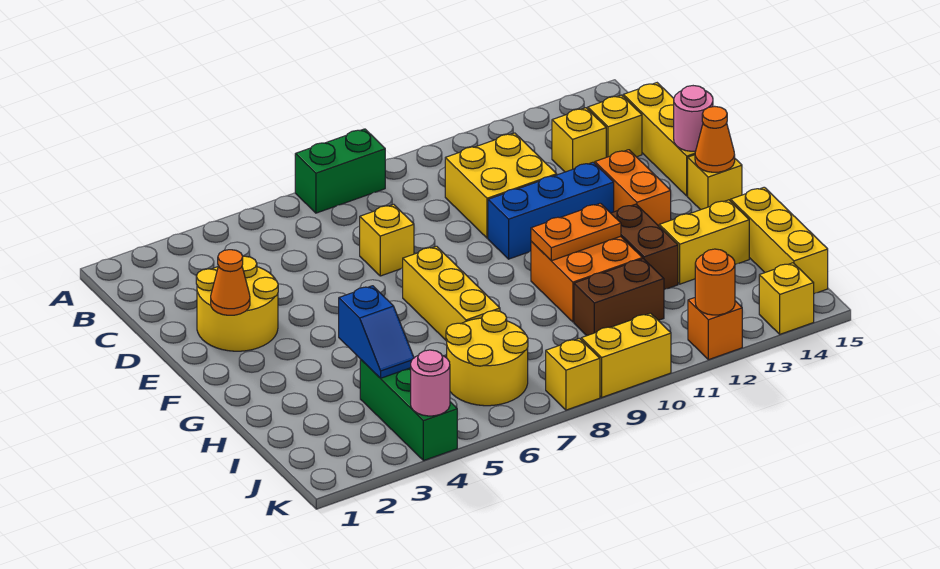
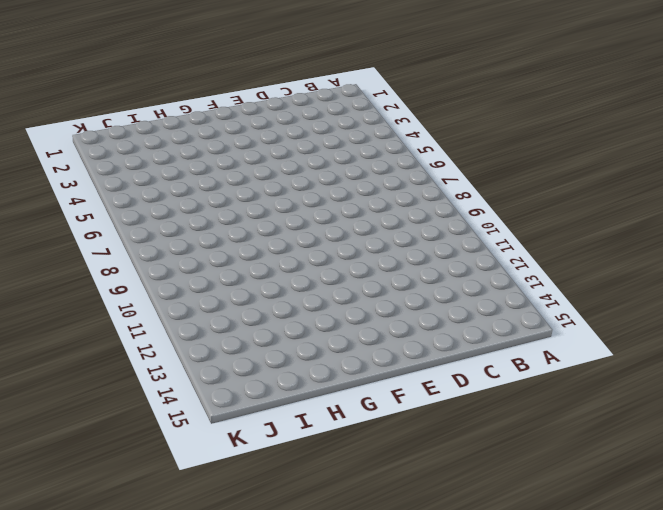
none -> green brick A7:A8 level 1
none -> yellow brick C10:D11 level 1
none -> yellow brick C13 level 1

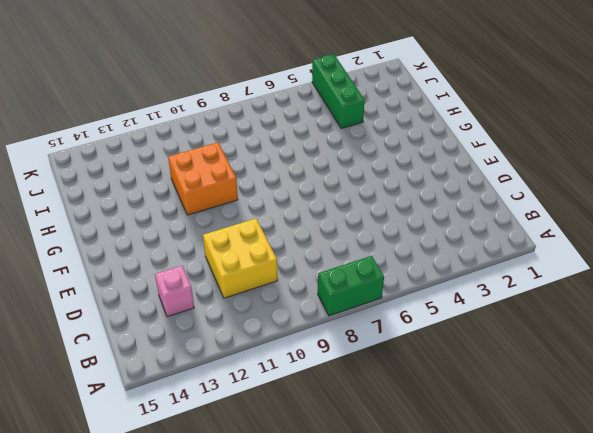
pink brick C13 level 1 -> yellow brick C13 level 1
none -> yellow brick C14 level 1
none -> yellow brick C15:E15 level 1
none -> yellow round brick D2:E3 level 1

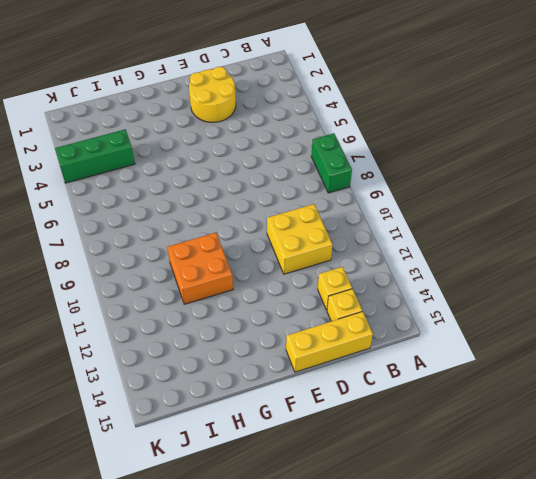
none -> yellow brick D7 level 1
none -> blue brick E10:E12 level 1
none -> orange brick E13:F13 level 1

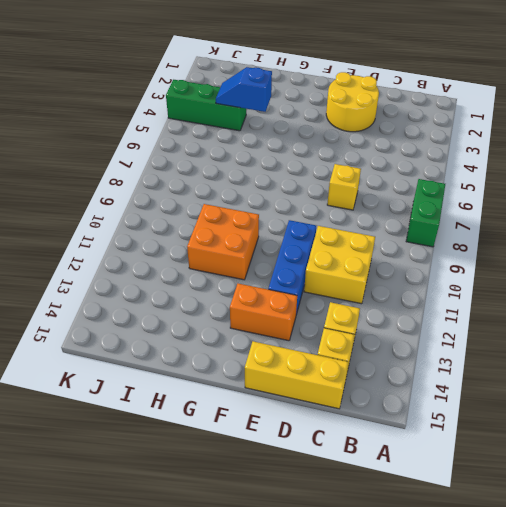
none -> yellow brick F7:H7 level 1
none -> yellow brick F15 level 1
none -> brown brick G12:H12 level 1

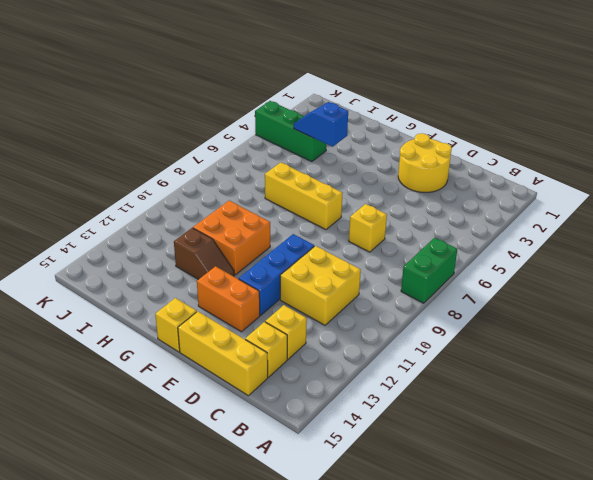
brown slope G12:H12 level 1 top H -> brown brick G12:H12 level 1
none -> yellow brick H13:H14 level 1
none -> yellow brick H15:J15 level 1
none -> yellow round brick I6:J7 level 1

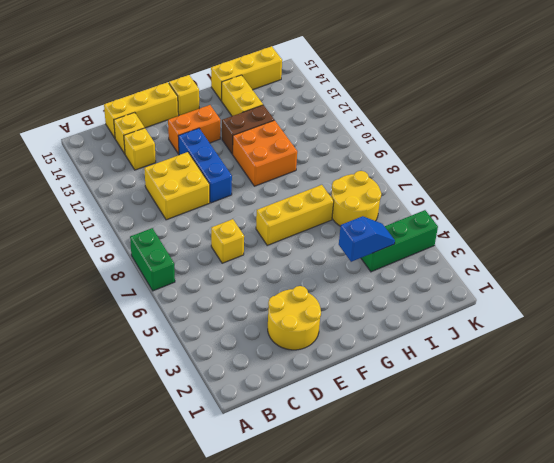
none -> brown brick I10:I11 level 1
none -> yellow brick K8 level 1
none -> yellow brick K9:K10 level 1

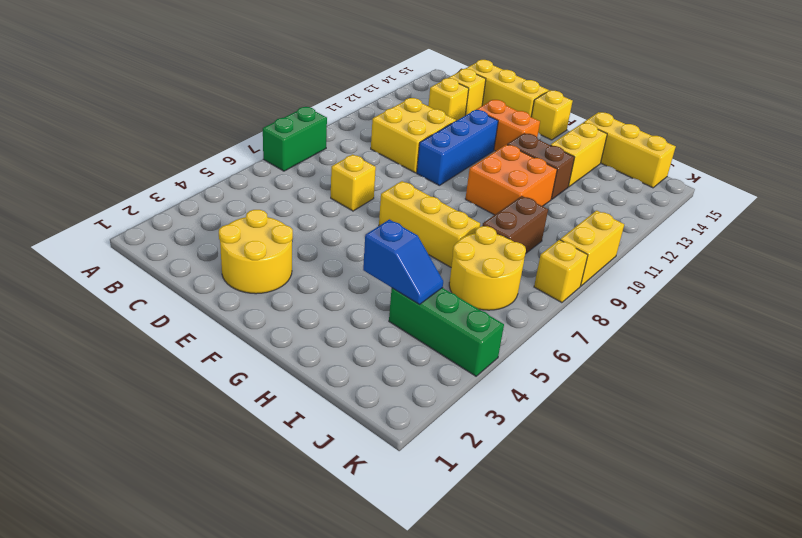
brown brick I8:I9 level 1 -> brown brick I10:I11 level 1
none -> orange brick K12 level 1
none -> yellow brick K14 level 1
none -> orange cone E2 level 2

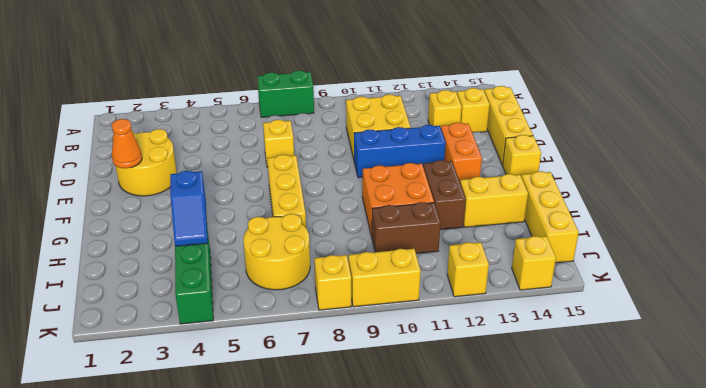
yellow brick K12 level 1 -> orange brick K12 level 1
none -> pink round brick E15 level 2
none -> orange cone F15 level 2
none -> orange plate G10:G11 level 2

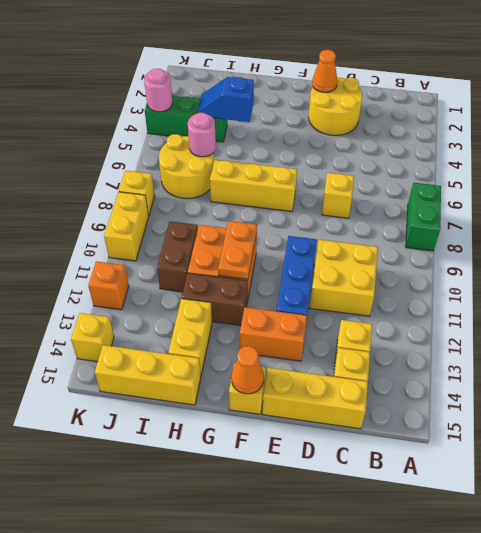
pink round brick I6 level 2 -> pink round brick E15 level 2
none -> orange round brick K12 level 2

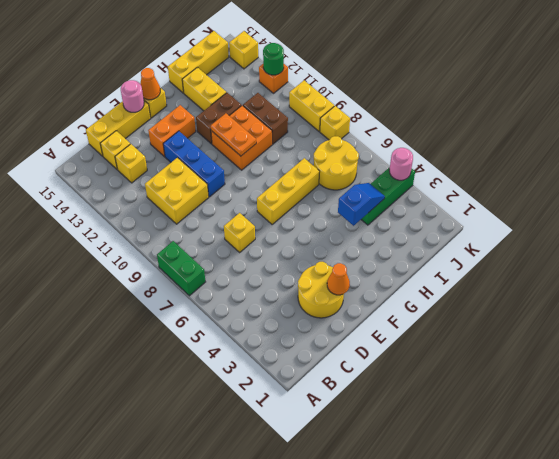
green round brick K12 level 2 -> orange round brick K12 level 2

